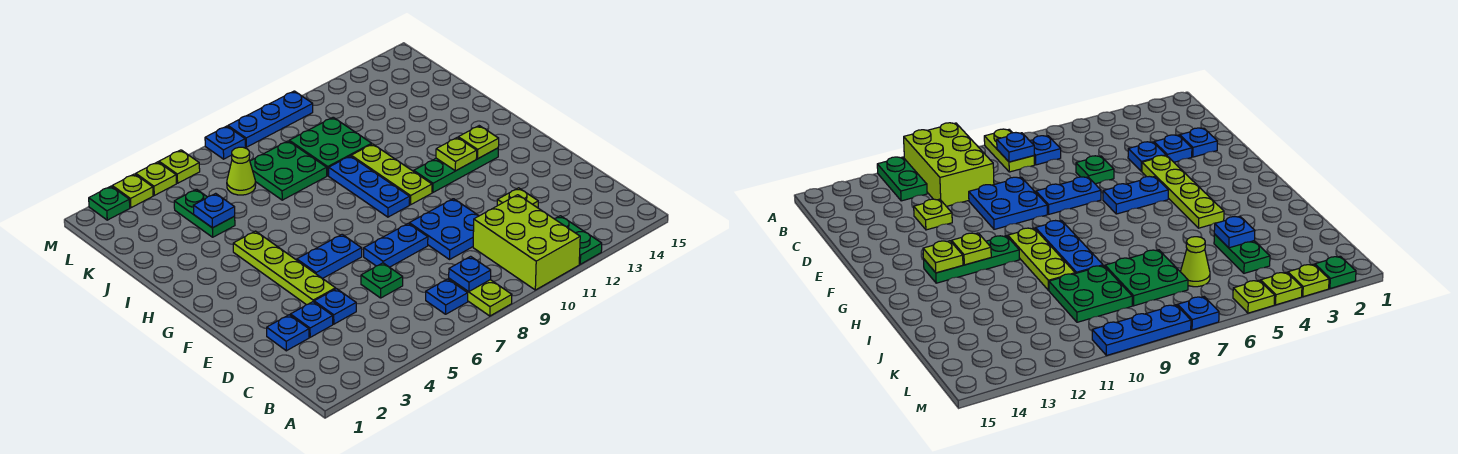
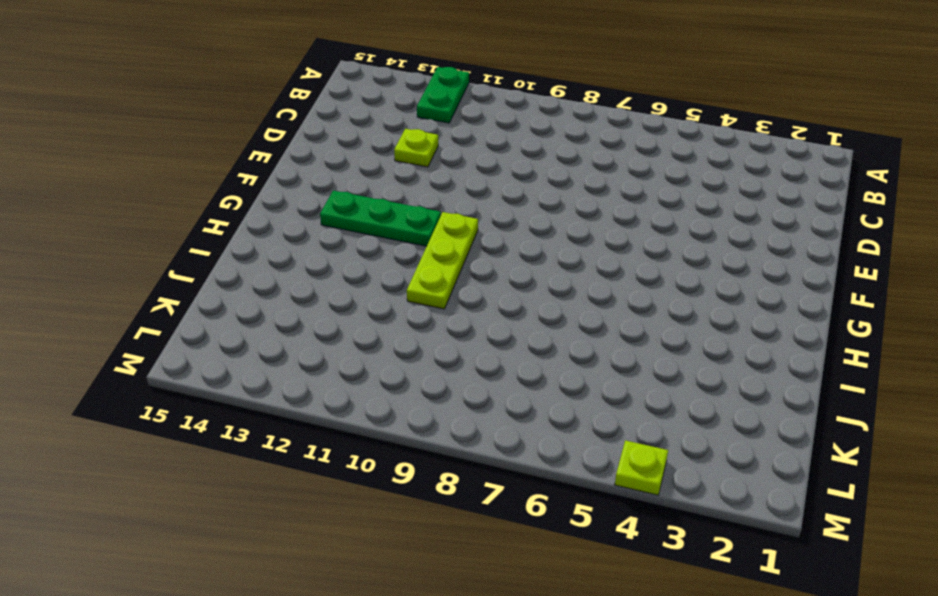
none -> lime plate A8:B8 level 1
none -> lime brick A10:C11 level 1
none -> blue plate B7 level 1
none -> blue plate D2 level 1

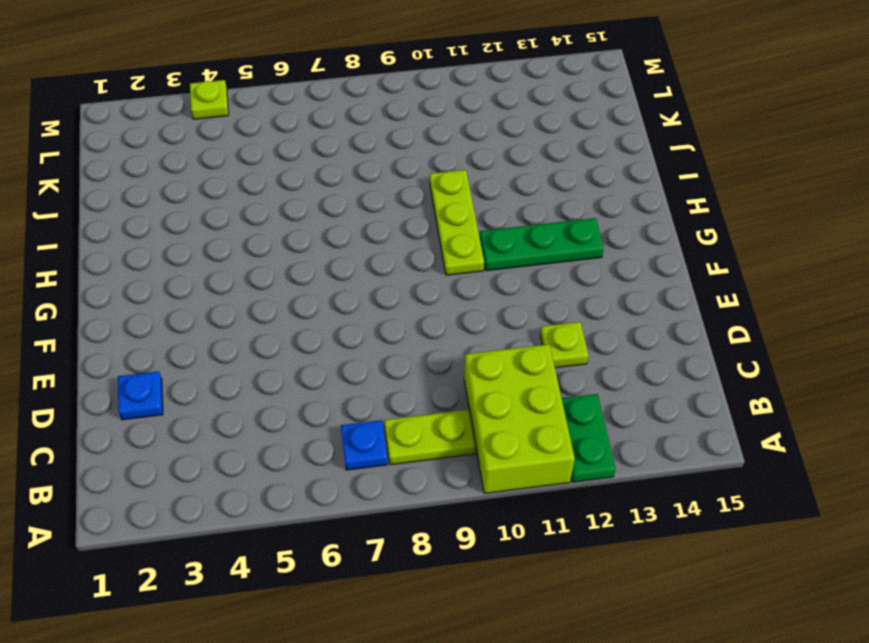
lime plate B8:B9 level 1 -> lime plate A8:B8 level 1
none -> blue plate D3 level 1
none -> blue plate D4 level 1
none -> green plate D6 level 1
none -> blue plate D9:E10 level 1

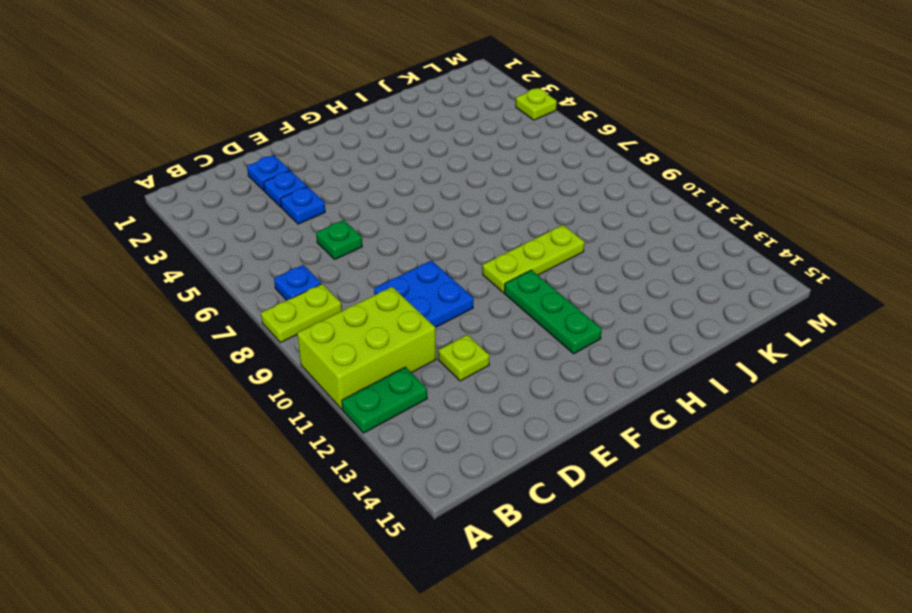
none -> lime plate E4:H4 level 1
none -> blue plate E7:E8 level 1
none -> blue plate F5:F6 level 1
none -> blue plate G9:I9 level 1

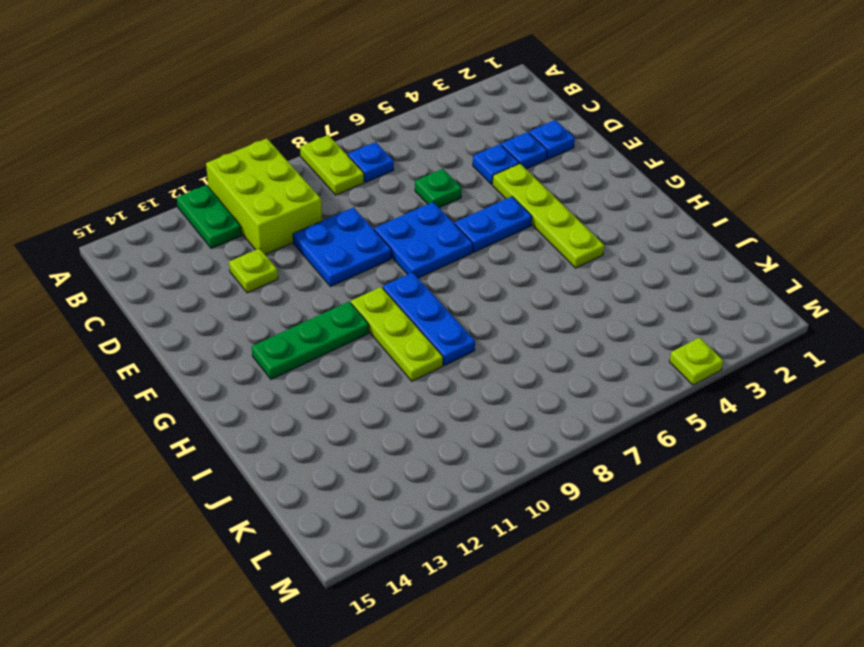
blue plate E7:F8 level 1 -> blue plate E7:E8 level 1
none -> green plate J4:K4 level 1
none -> green plate J7:K8 level 1
none -> green plate J9:K10 level 1
none -> lime cone K6 level 1

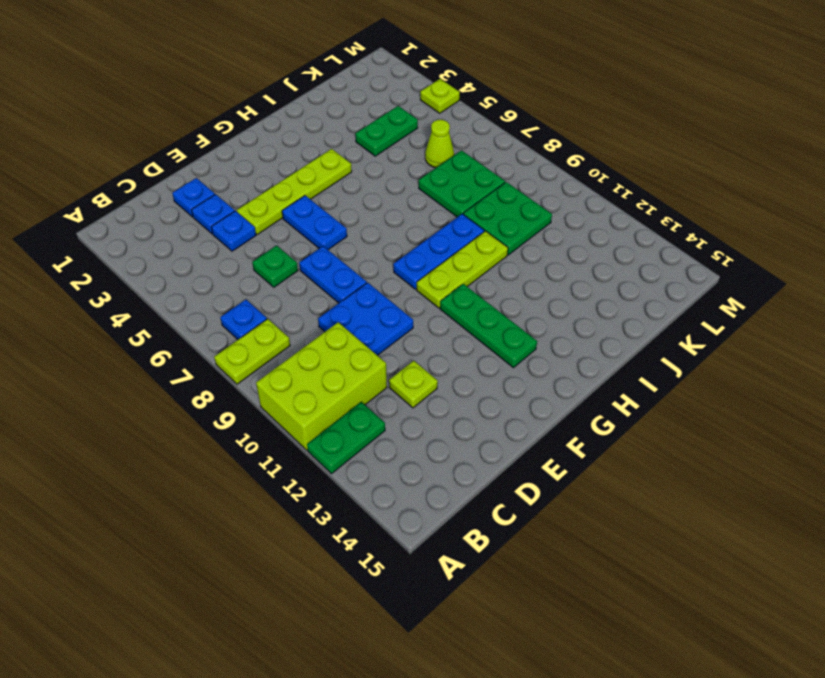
none -> green plate M2 level 1
none -> lime plate M3 level 1
none -> lime plate M5 level 1
none -> blue plate M7 level 1

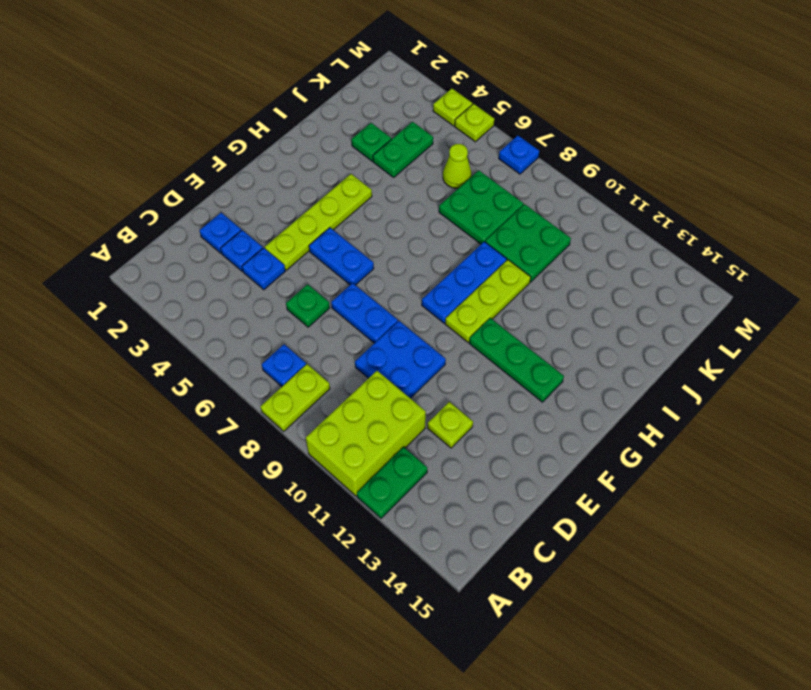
green plate J3 level 1 -> green plate M2 level 1
none -> lime plate M3 level 1
none -> blue plate M8:M10 level 1
none -> blue plate B8 level 2
none -> lime plate G12 level 2

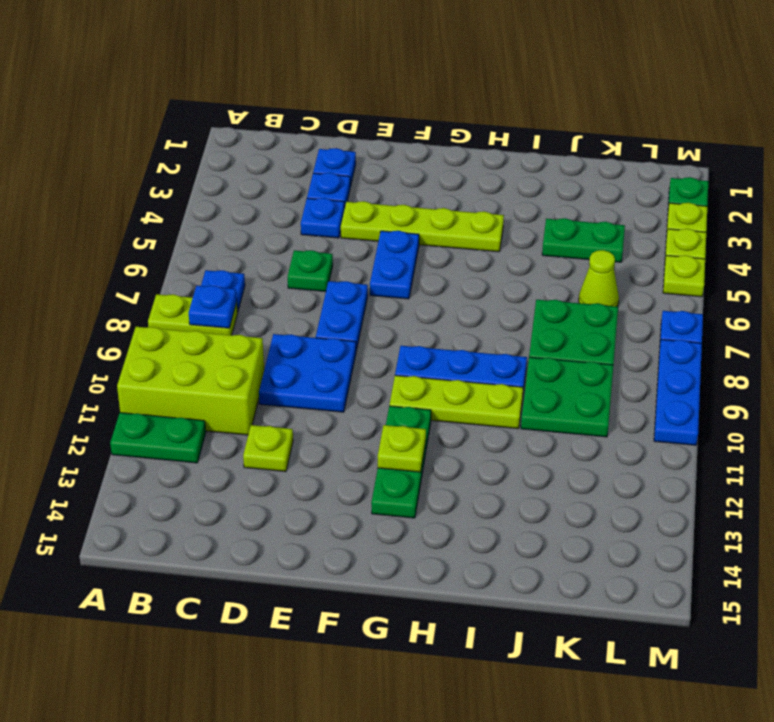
none -> lime plate G13 level 2
none -> blue plate J4 level 2

